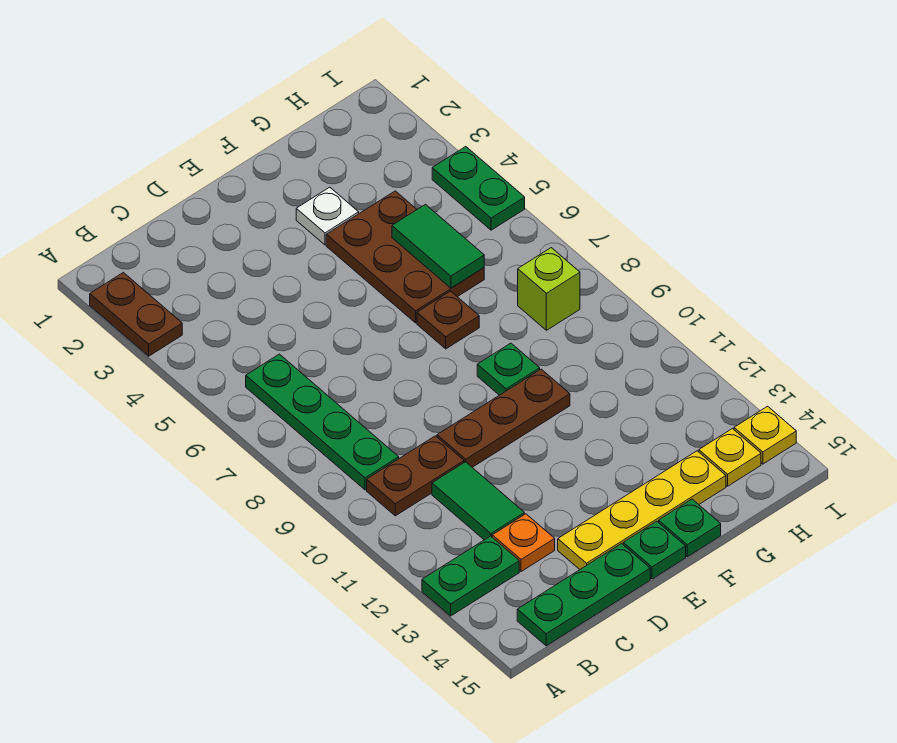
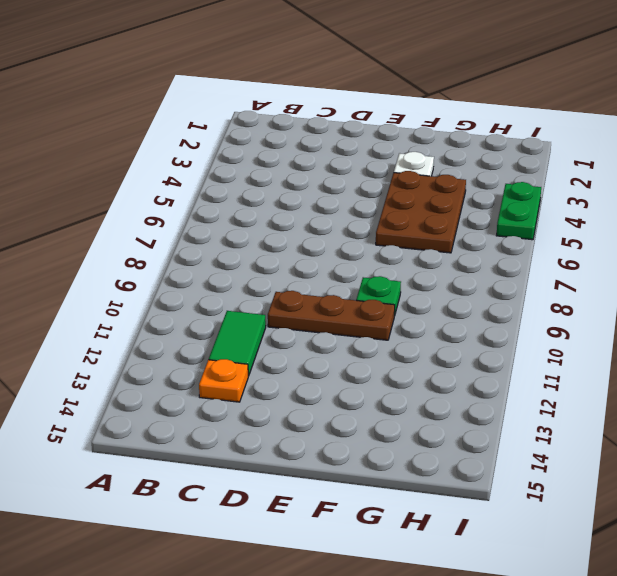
none -> brown plate A2:A3 level 1
none -> green plate A13:B13 level 1
none -> green plate B6:B9 level 1

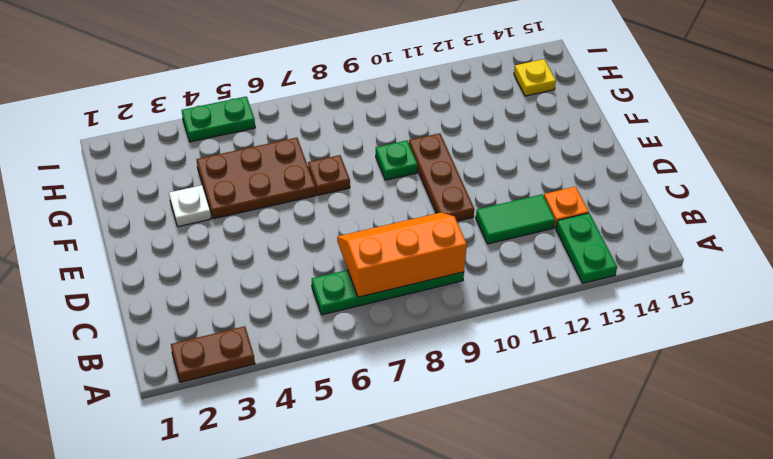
orange slope B7:C9 level 2 top B -> none
none -> brown plate B10:C10 level 1
none -> green plate B15:D15 level 1
none -> yellow plate D14:G14 level 1

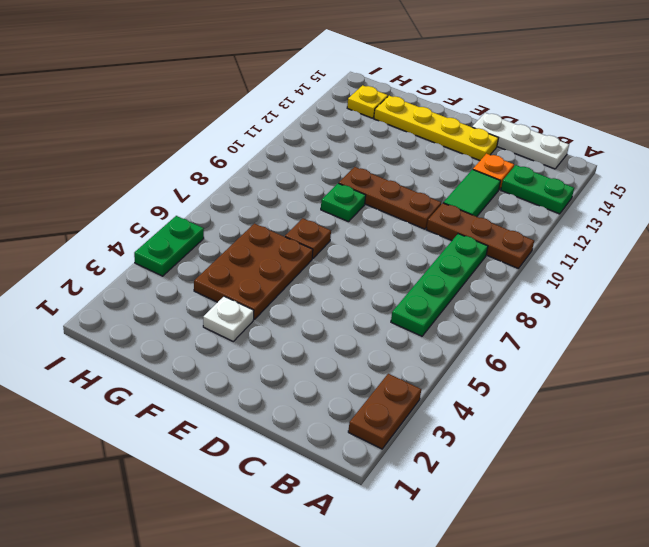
brown plate A10:C10 level 1 -> brown plate B10:C10 level 1
white plate B15:D15 level 1 -> green plate B15:D15 level 1
none -> green plate E15 level 1
none -> green plate F15 level 1
none -> lime brick H8 level 1

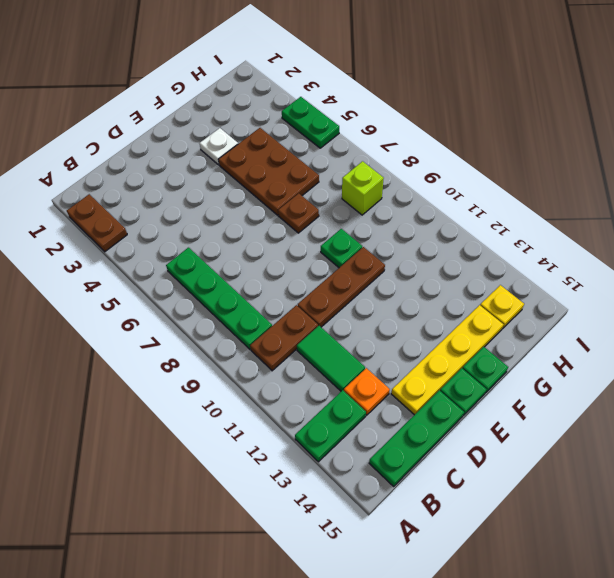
none -> yellow plate I14 level 1
none -> green tile G5:G6 level 2

